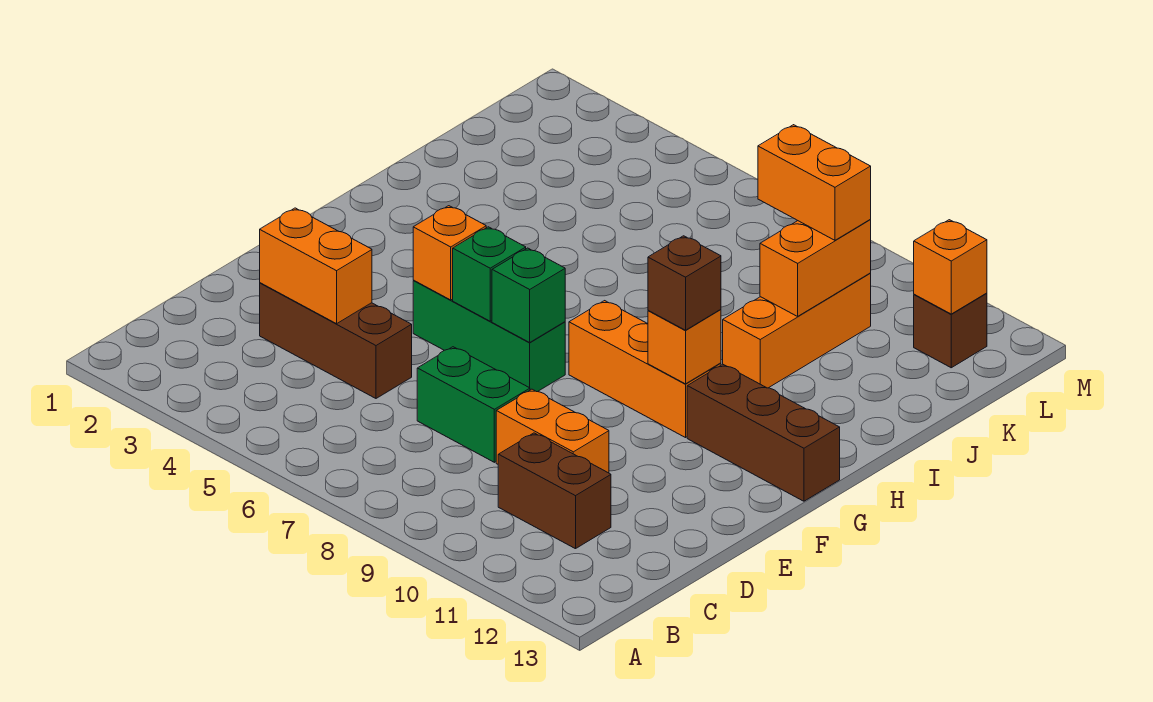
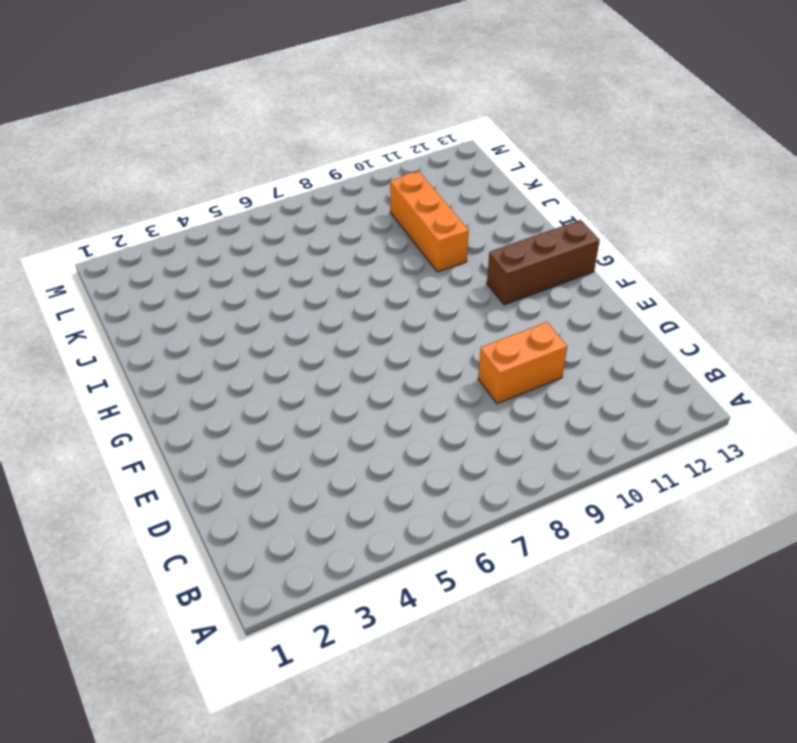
none -> brown brick C10:C11 level 1
none -> brown brick D3:D5 level 1
none -> green brick D7:D8 level 1

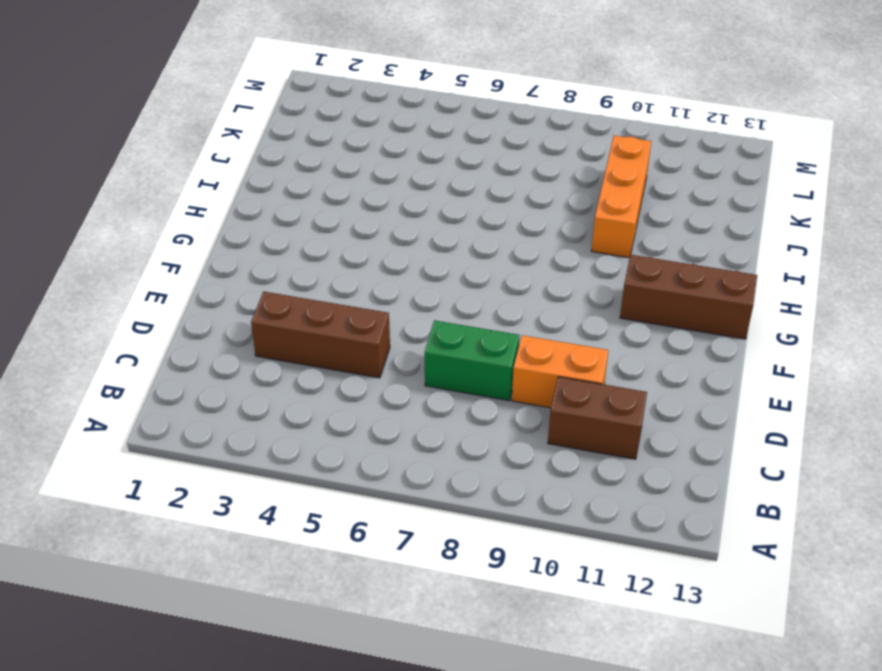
none -> green brick F5:F7 level 1
none -> orange brick G8:G10 level 1
none -> brown brick L12 level 1

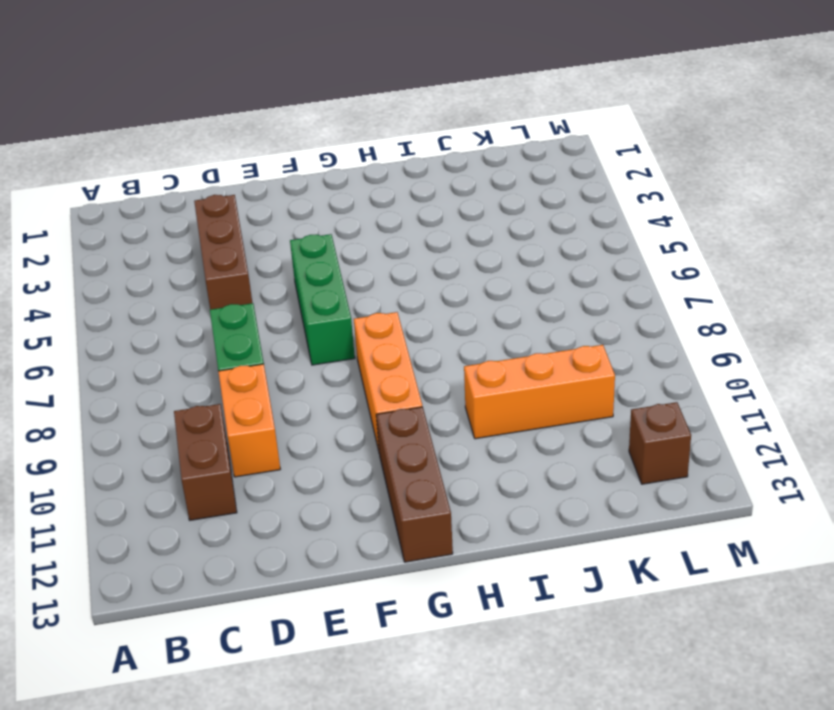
none -> orange brick D3:D4 level 2
none -> orange brick F5 level 2
none -> green brick F6 level 2

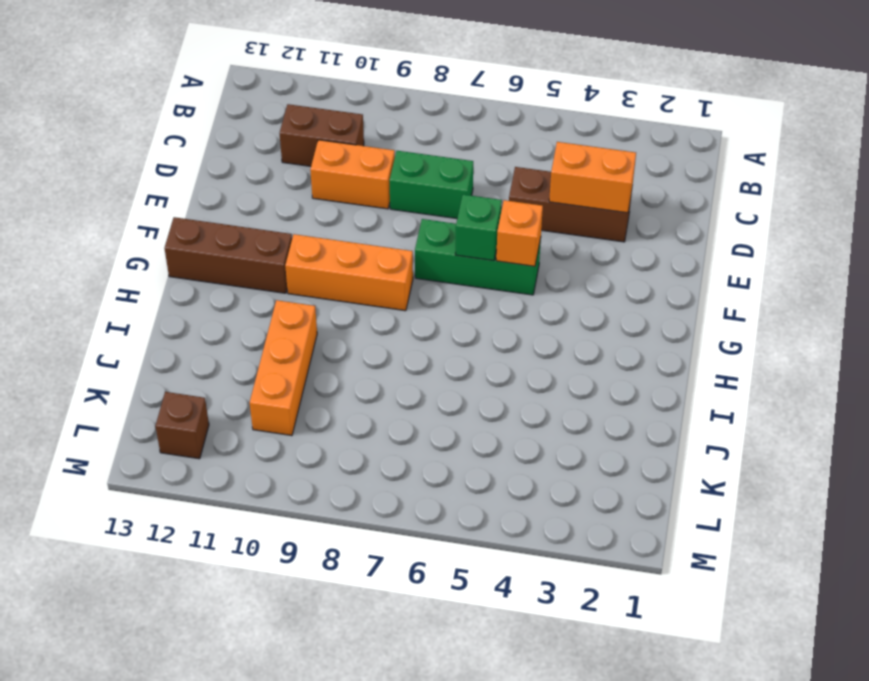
none -> green brick F7 level 2
none -> orange brick G10 level 2
none -> orange brick J10:K10 level 2

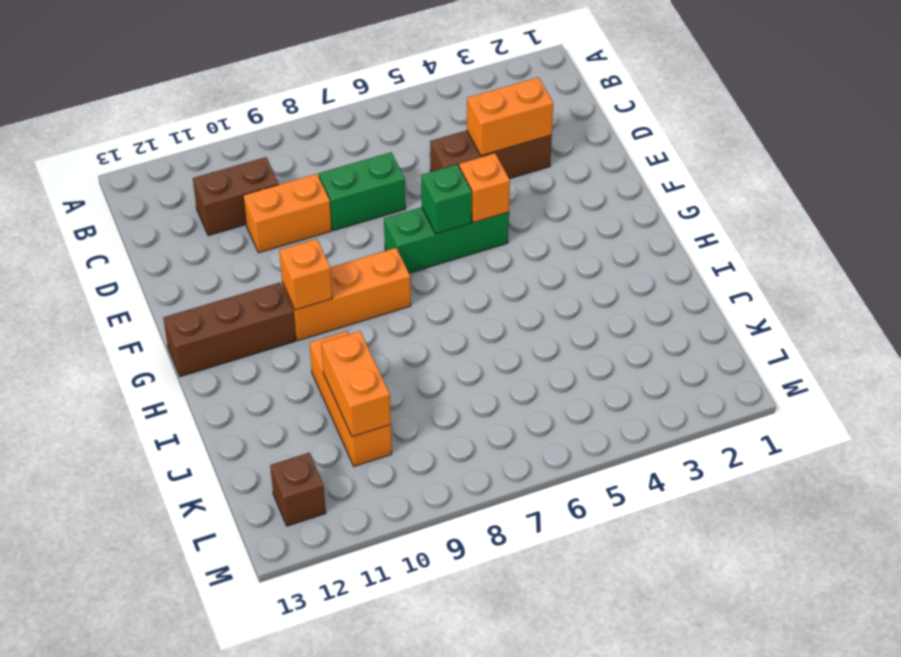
none -> green brick F7 level 2
none -> orange brick L12 level 2
none -> brown brick G10 level 3

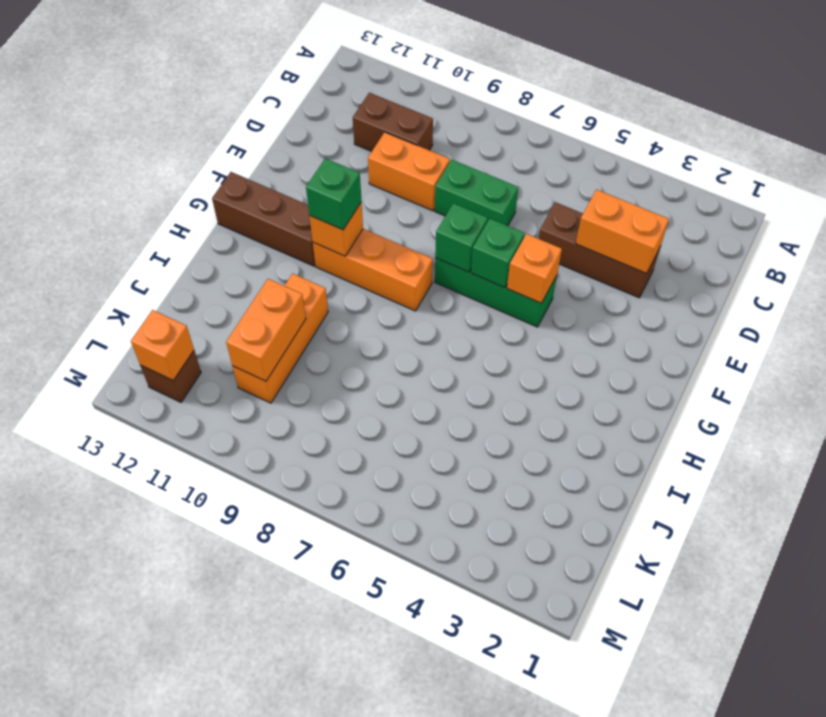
green brick G10 level 3 -> brown brick G10 level 3
none -> orange brick K9:K10 level 3

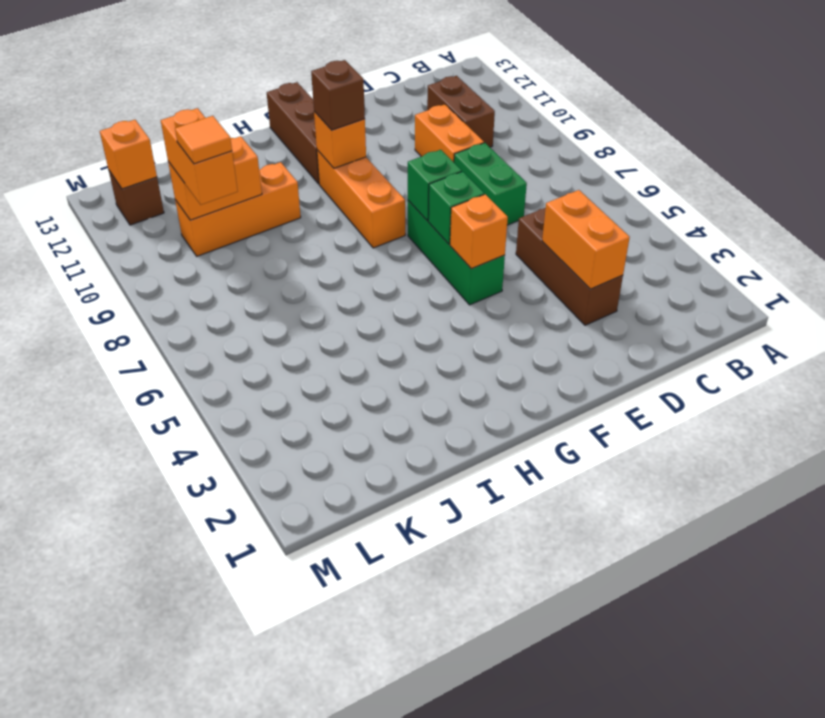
orange tile K9 level 4 -> none

